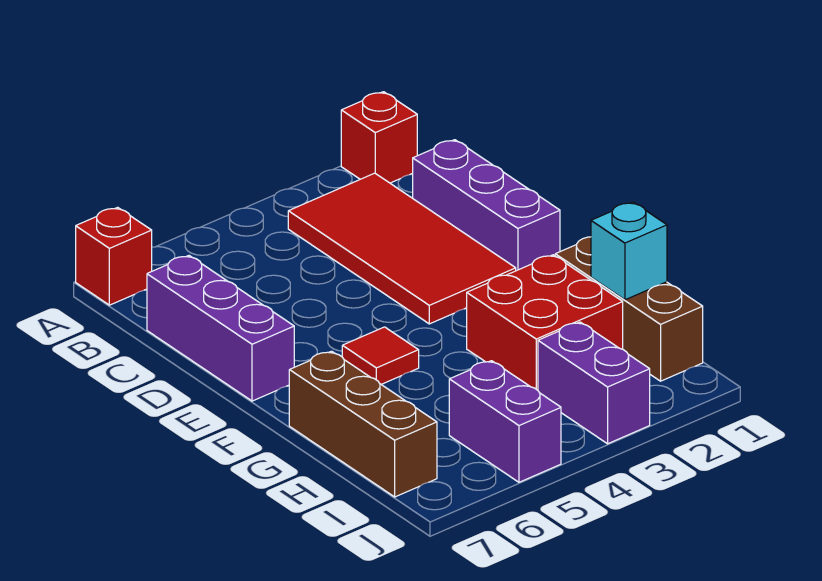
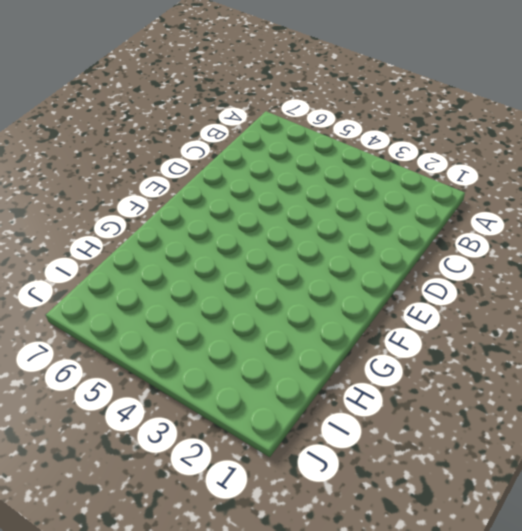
none -> red brick A1 level 1
none -> red brick A7 level 1
none -> red tile B2:E3 level 1

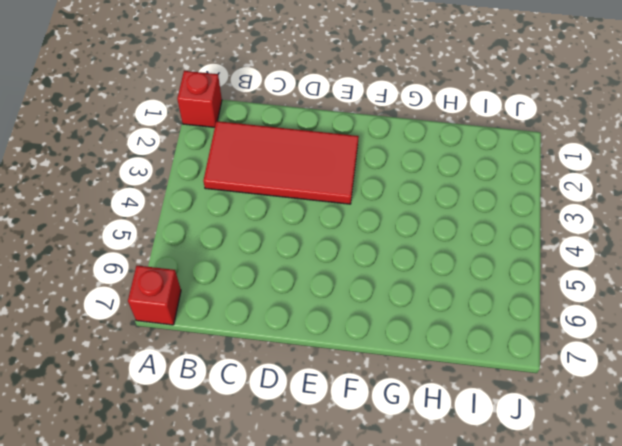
none -> purple brick C1:E1 level 1
none -> purple brick C7:E7 level 1
none -> red tile F5 level 1

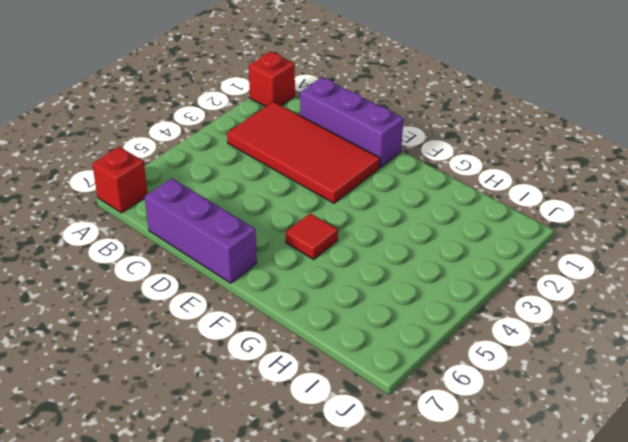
none -> brown brick G1:I1 level 1
none -> red brick G2:H3 level 1
none -> brown brick G7:I7 level 1

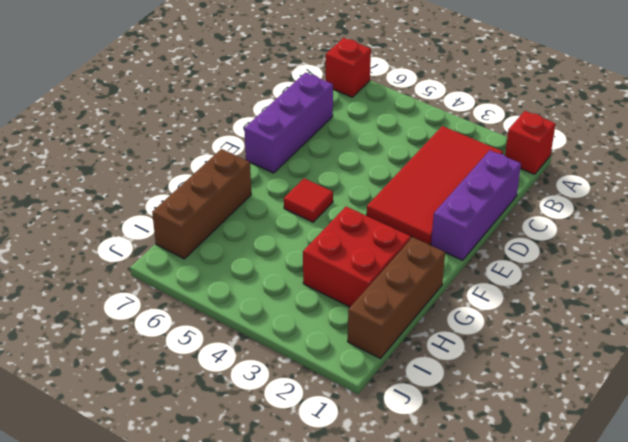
none -> purple brick I3:J3 level 1
none -> purple brick I5:J5 level 1
none -> cyan brick H1 level 2

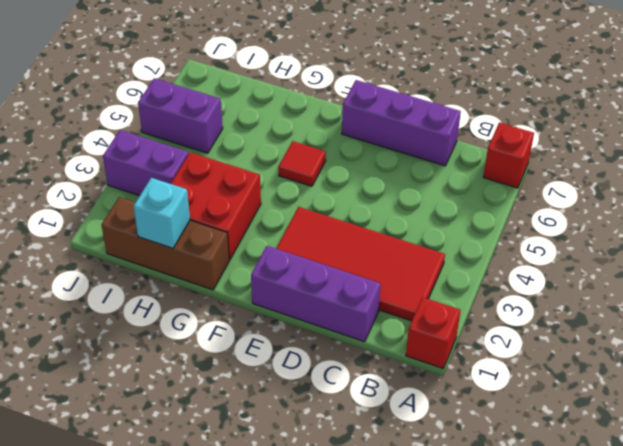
none -> brown brick G7:I7 level 1

